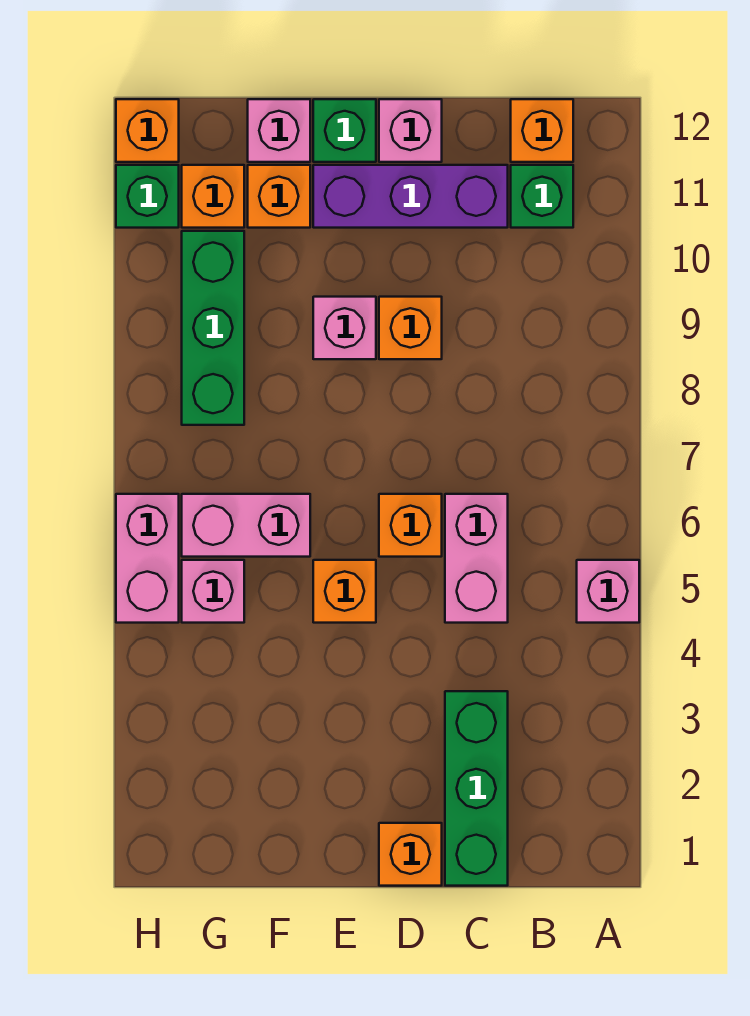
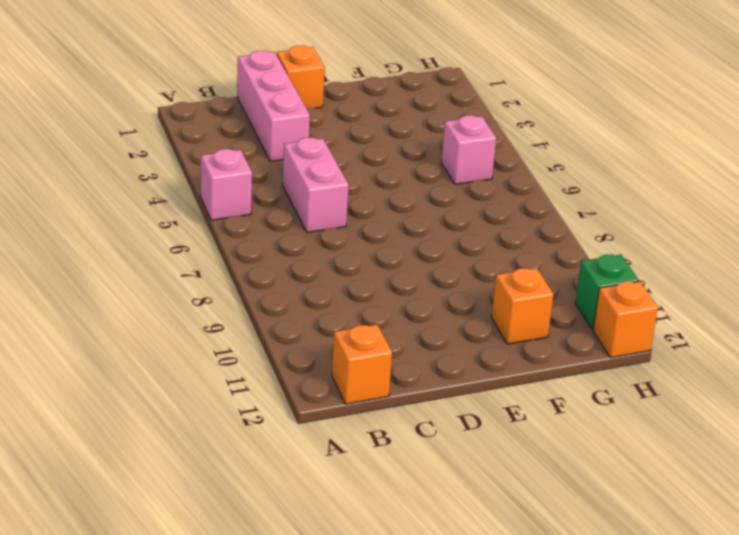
pink brick C1:C3 level 1 -> green brick C1:C3 level 1
none -> green brick B11 level 1
none -> purple brick C11:E11 level 1
none -> orange brick D6 level 1

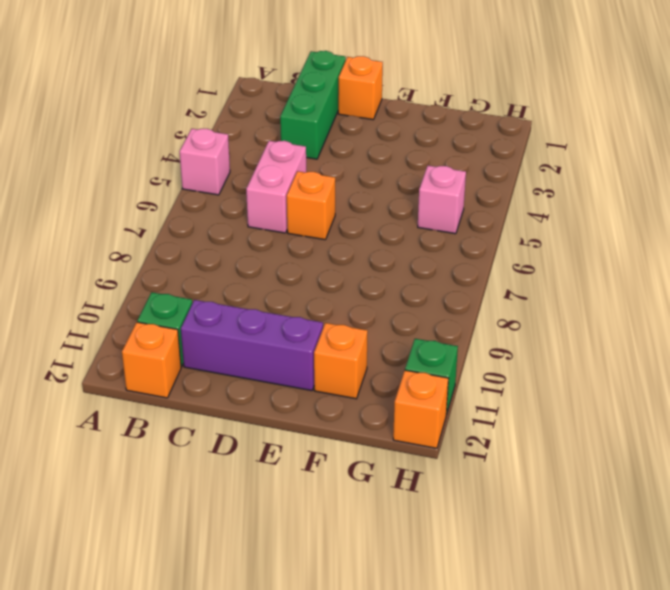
none -> orange brick D9 level 1
none -> pink brick D12 level 1
none -> orange brick E5 level 1

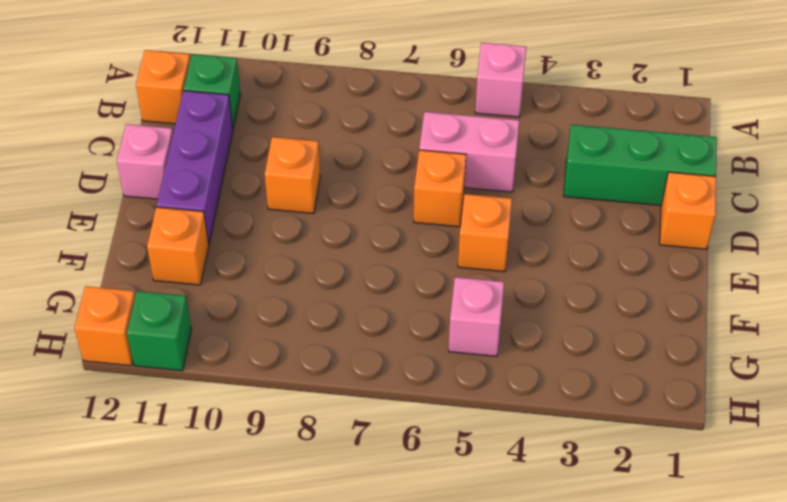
none -> pink brick E9 level 1
none -> green brick E12 level 1
none -> pink brick F6:G6 level 1

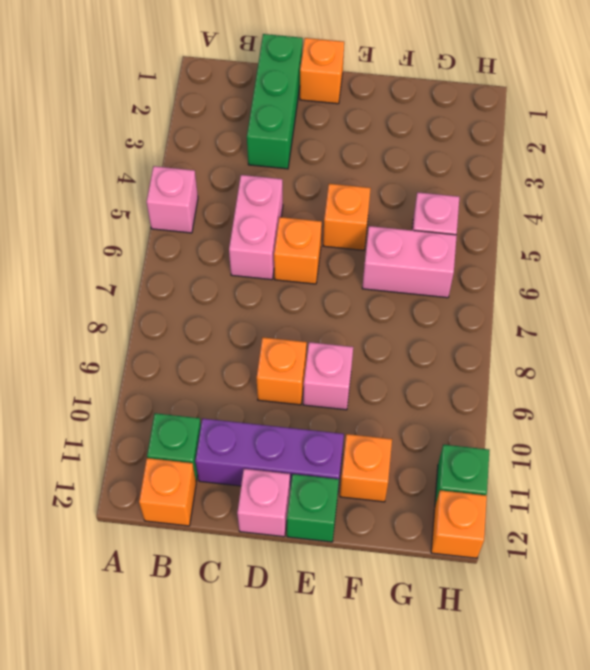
none -> pink brick F12 level 1
none -> green brick G8:G10 level 1
none -> orange brick G11 level 1

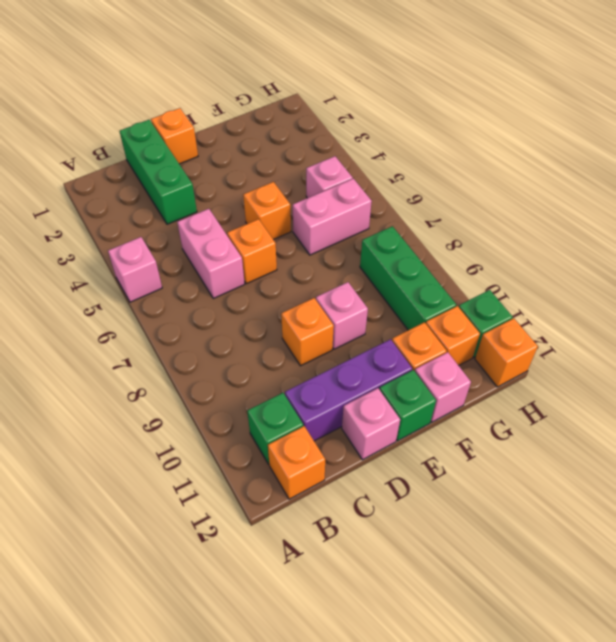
none -> pink brick H5:H6 level 1

